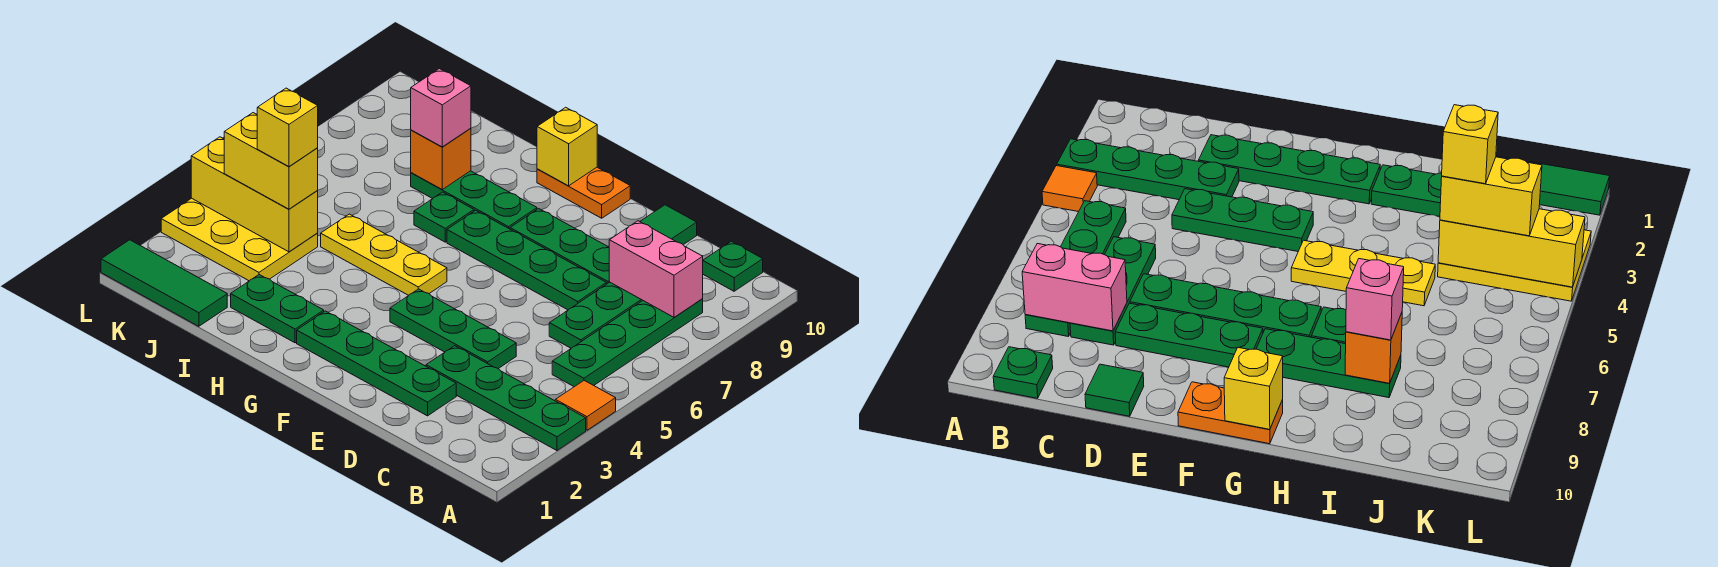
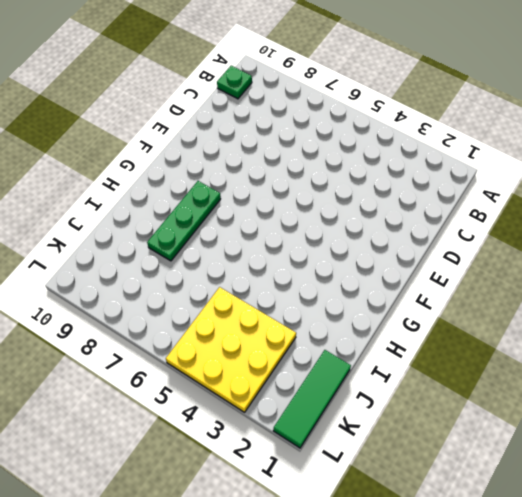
yellow plate J3:L5 level 1 -> yellow plate J3:L4 level 1
none -> green plate A3:D3 level 1
none -> orange tile A4 level 1
none -> green plate B5:B8 level 1

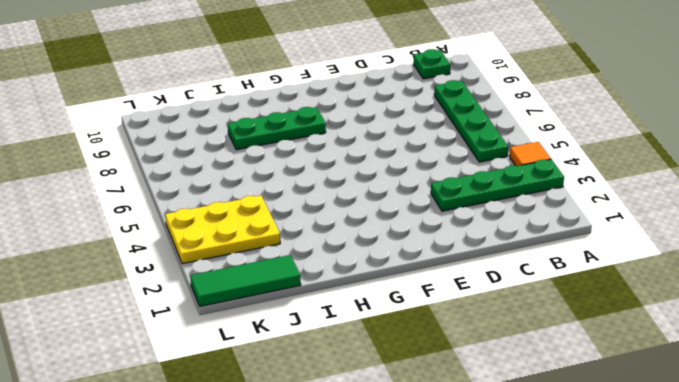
none -> green plate C6:C8 level 1
none -> green plate D2:G2 level 1
none -> green plate D4:F4 level 1

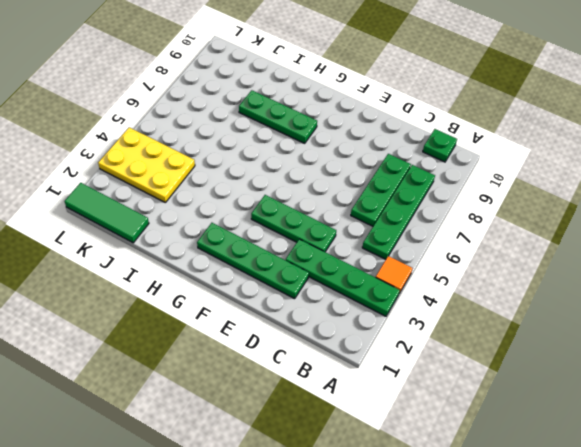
none -> green plate D7:G7 level 1
none -> green plate D8:F8 level 1
none -> green tile D10 level 1

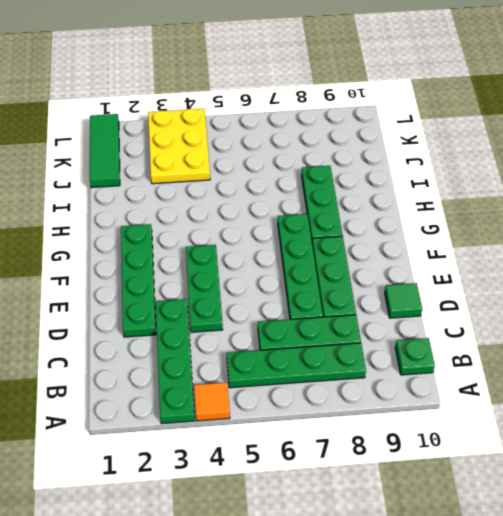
none -> orange plate F10:G10 level 1
none -> yellow plate G5:I5 level 1
none -> green plate H2:I2 level 1

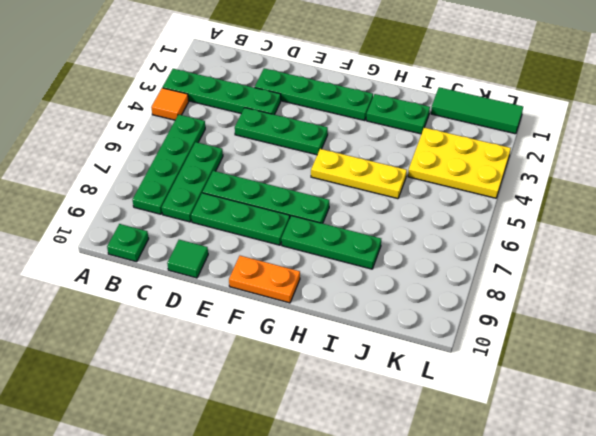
none -> green plate H7 level 1
none -> pink brick B8:C8 level 2
none -> yellow brick G10 level 2

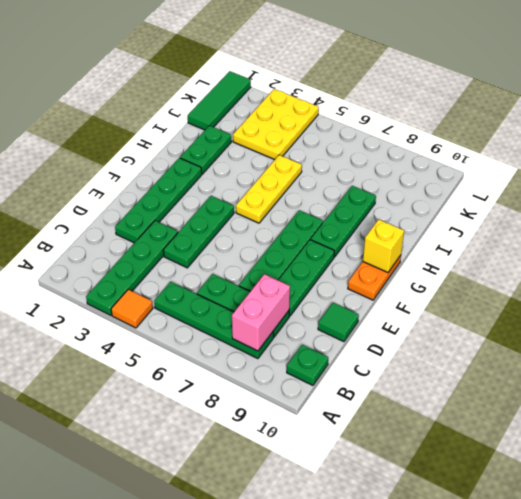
none -> green plate H7 level 1
none -> orange brick I8 level 2
none -> yellow brick J4:L4 level 2

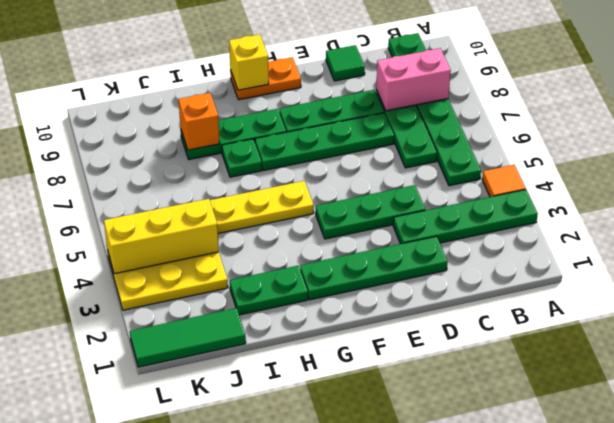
none -> pink brick I8 level 3
none -> yellow brick J4:K4 level 3
none -> yellow brick J4 level 4

